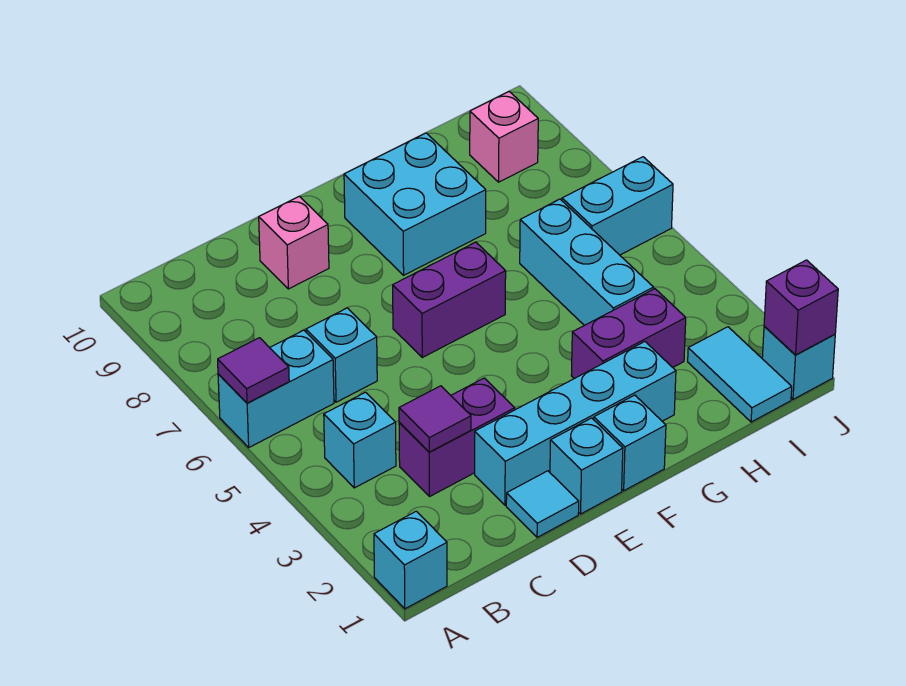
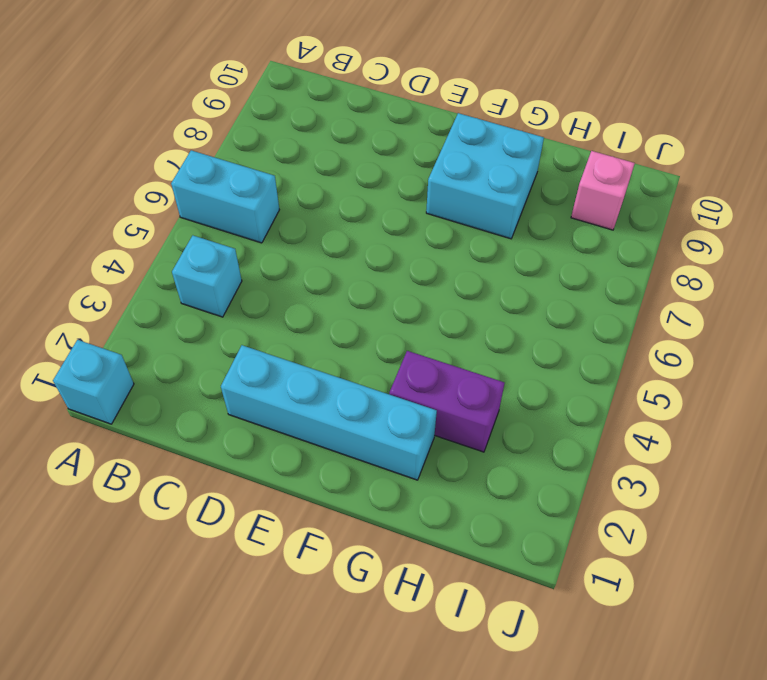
none -> purple brick C3:D3 level 1
none -> cyan brick C6 level 1
none -> cyan tile D1 level 1

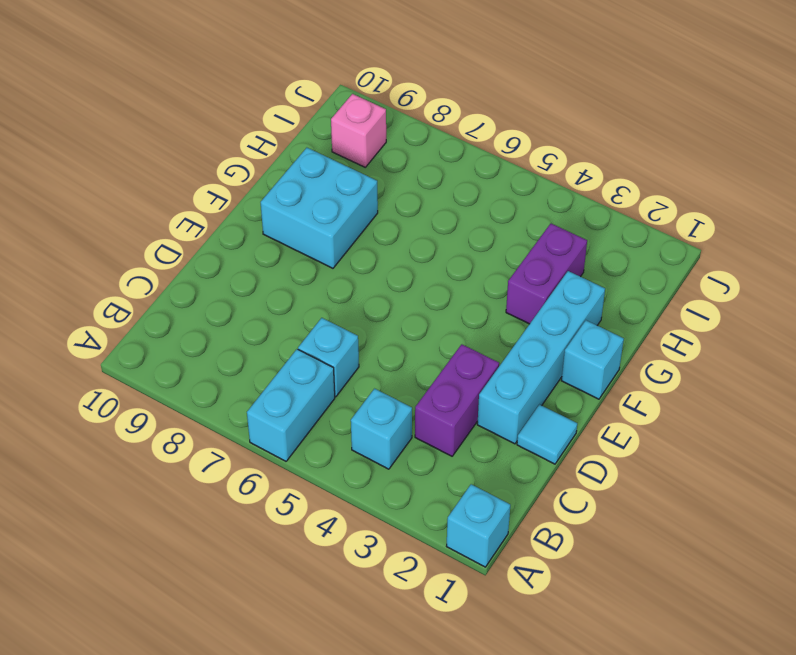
none -> pink brick D9 level 1
none -> cyan brick E1 level 1
none -> purple brick E6:F6 level 1

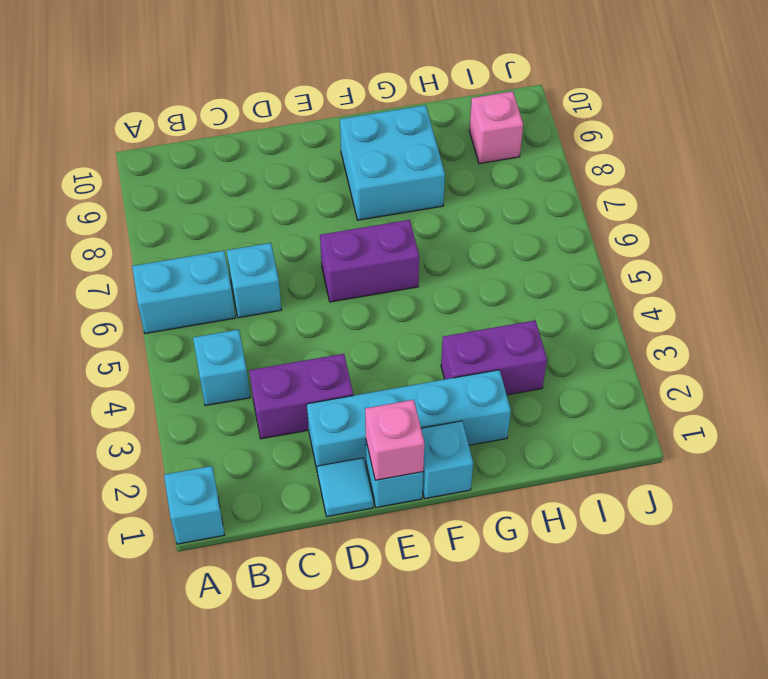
pink brick E1 level 2 -> pink brick D9 level 1
none -> cyan brick H4:H6 level 1
none -> cyan tile I1:I2 level 1
none -> cyan brick I6:J6 level 1

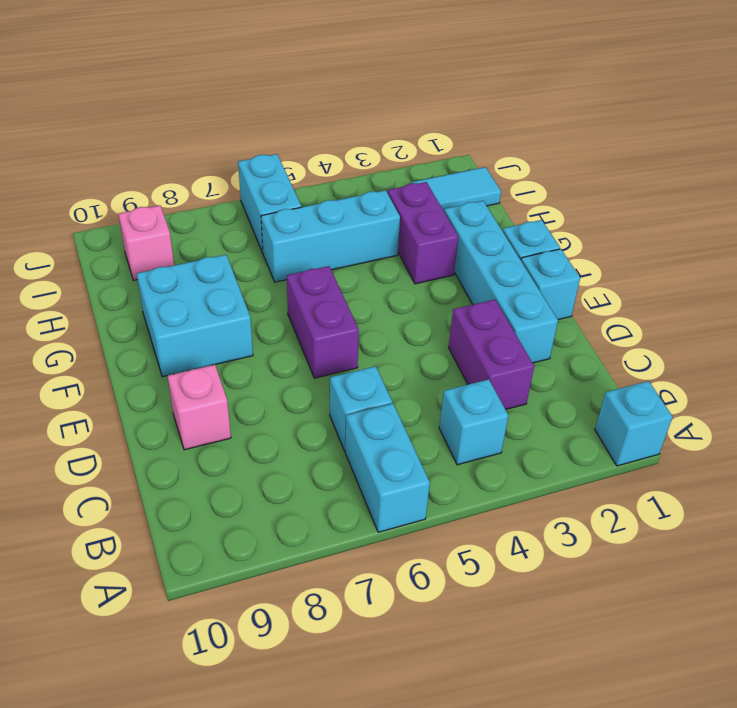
none -> cyan tile D1 level 1
none -> cyan brick J1 level 1
none -> purple tile A6 level 2

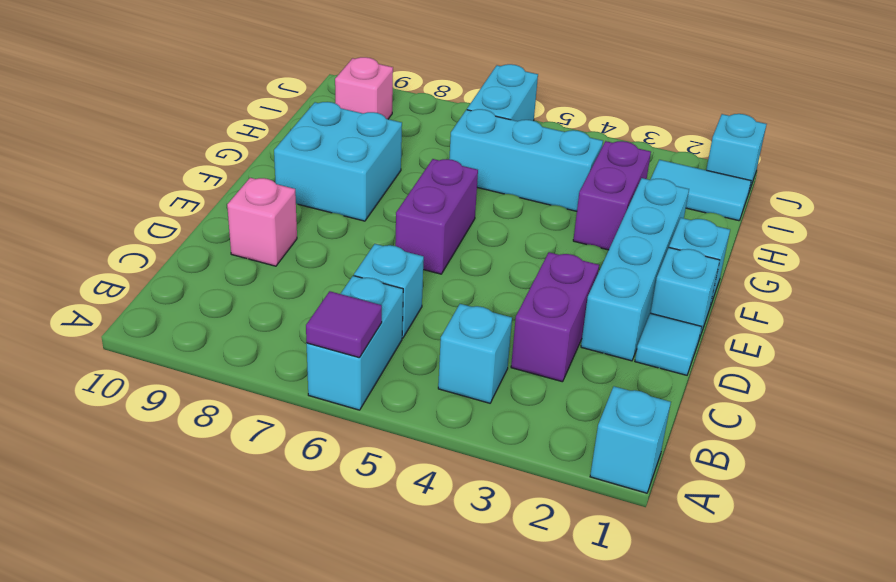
none -> purple tile C3 level 2
none -> purple brick J1 level 2

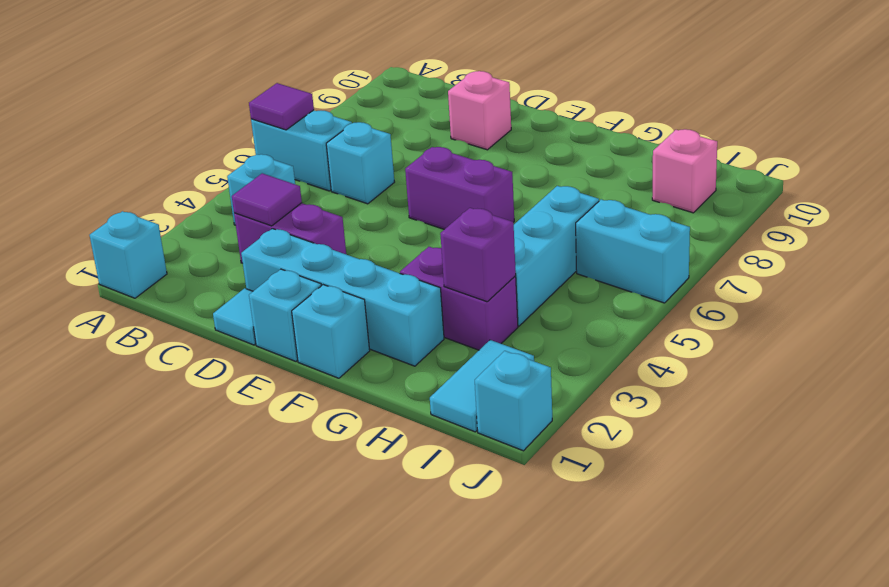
purple brick H3 level 2 -> purple brick J1 level 2
none -> cyan brick F8:G9 level 1

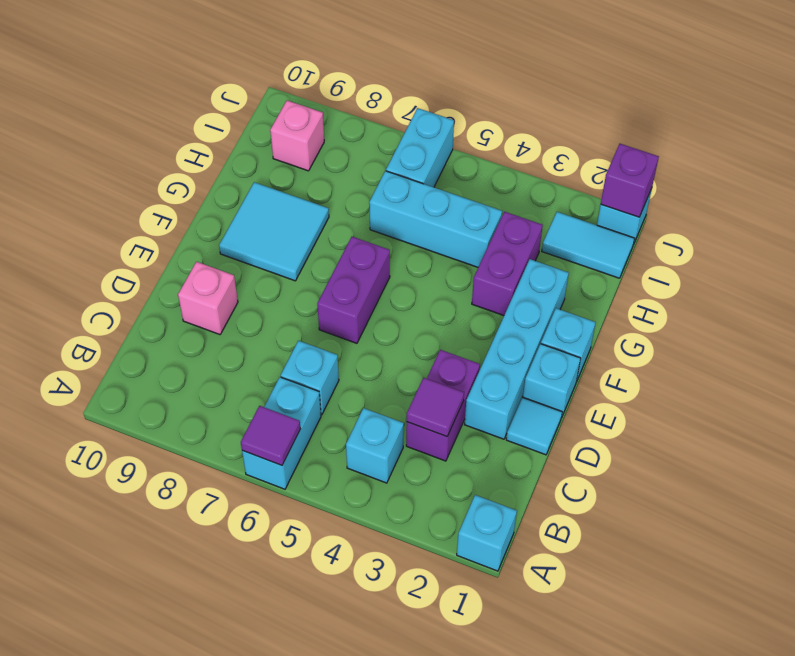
cyan tile F8:G9 level 1 -> cyan brick F8:G9 level 1

